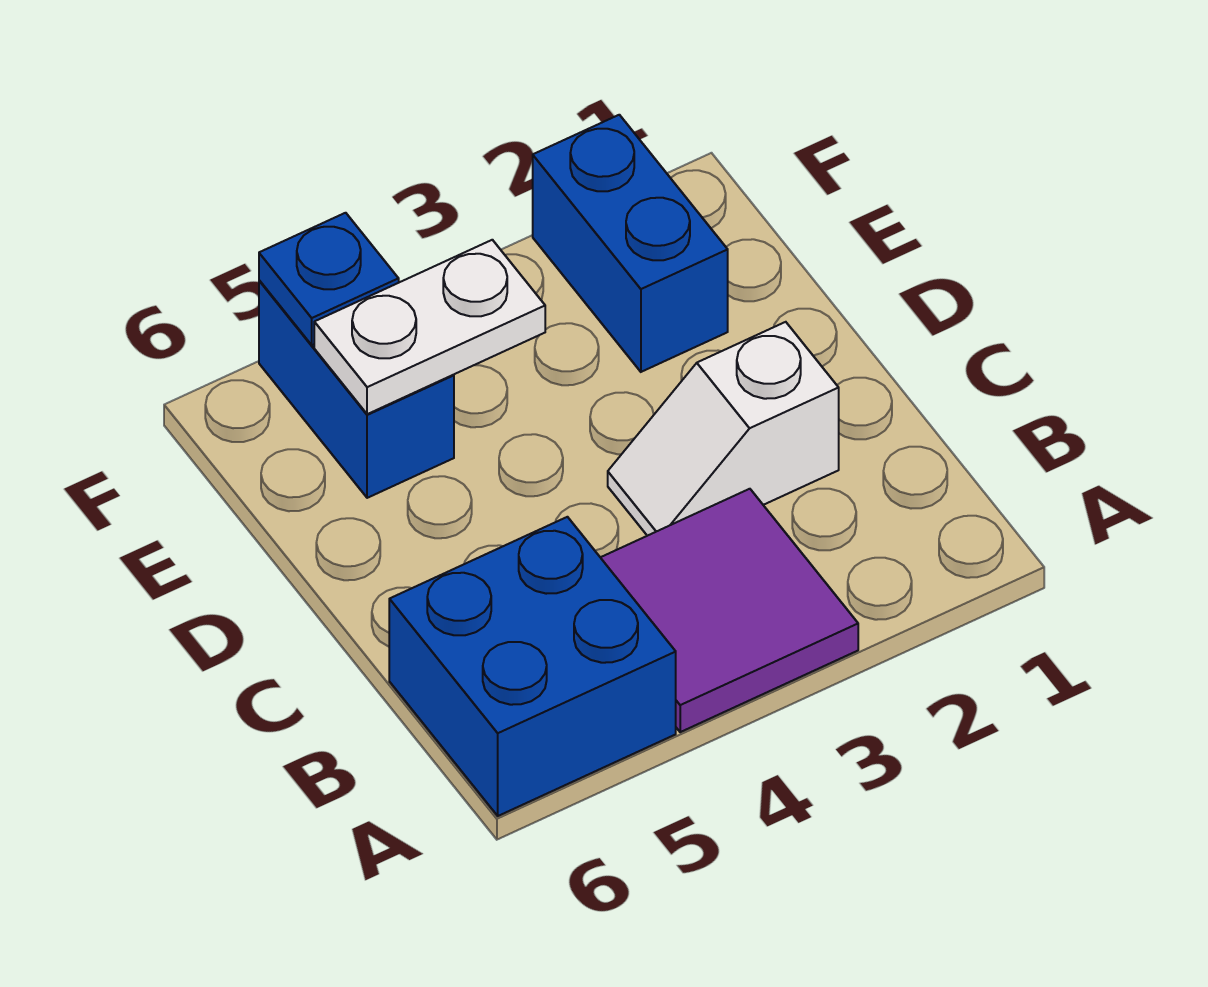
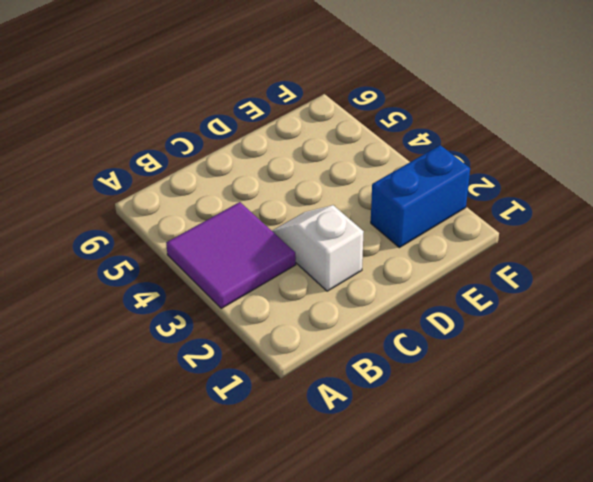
none -> blue brick A5:B6 level 1
none -> blue brick E5:F5 level 1

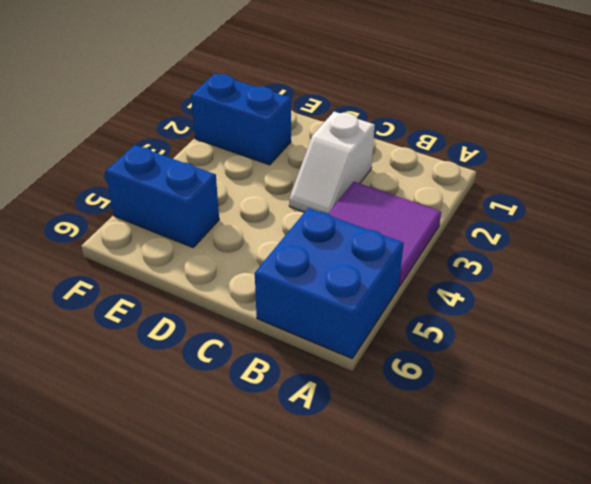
none -> white plate E4:E5 level 2
none -> blue plate F5 level 2

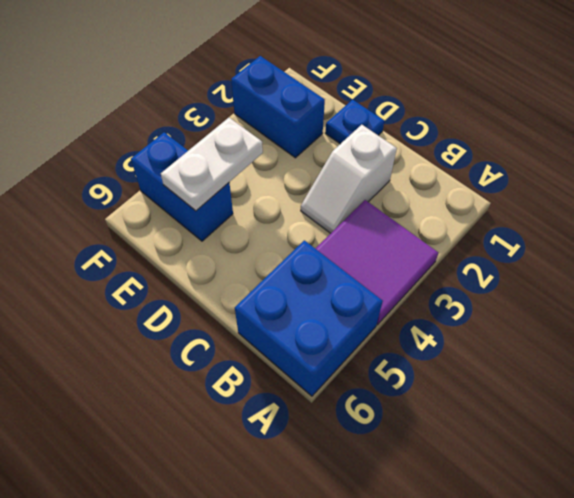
blue plate D1 level 1 -> blue plate F5 level 2

